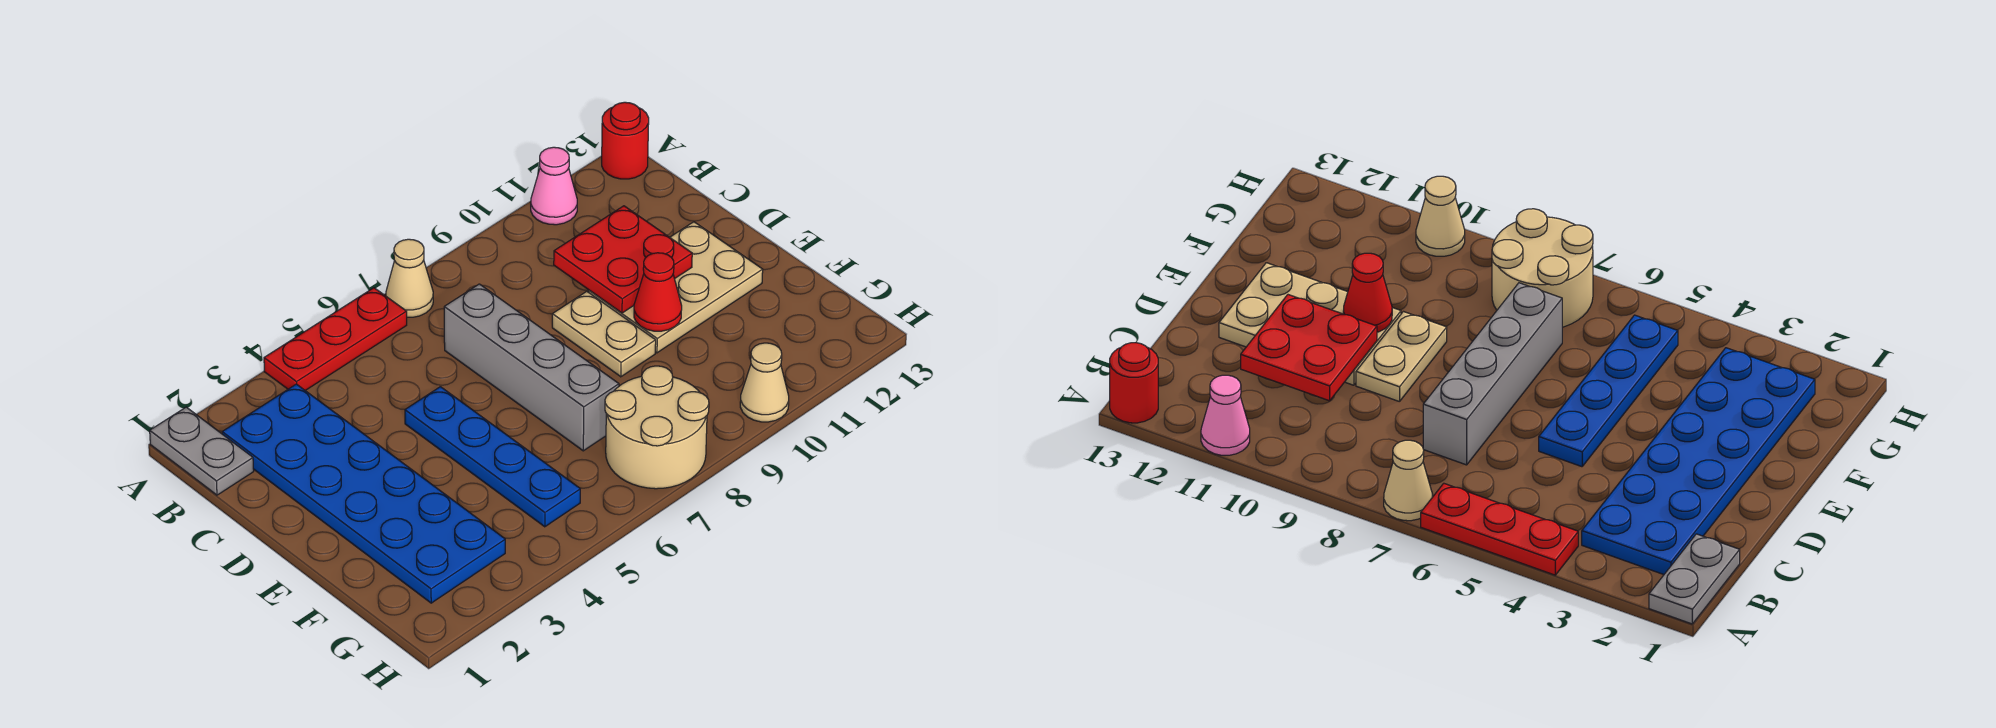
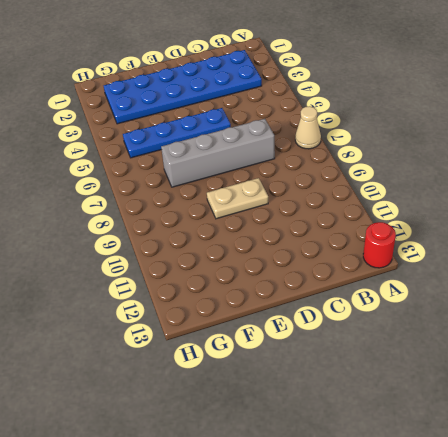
none -> grey plate A1:B1 level 1
none -> red plate A4:A6 level 1
none -> pink cone A11 level 1

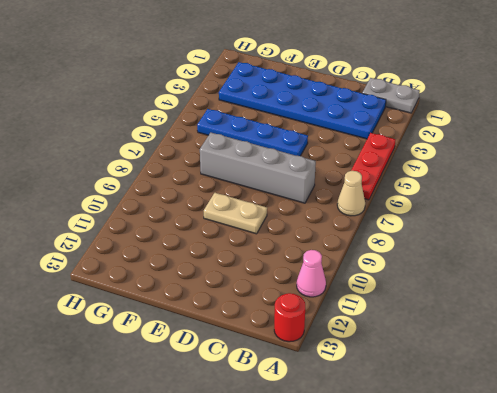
none -> tan plate D10:E12 level 1
none -> tan round brick G7:H8 level 1
none -> tan cone H10 level 1

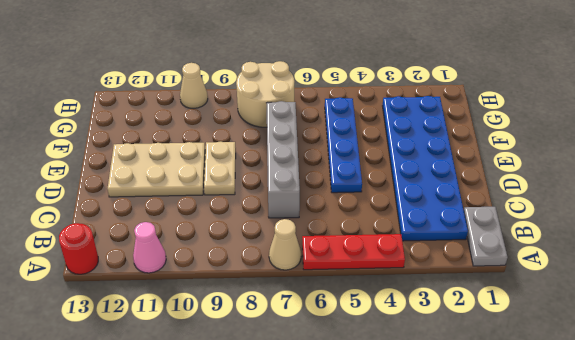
none -> red plate C10:D11 level 2
none -> red cone E10 level 2

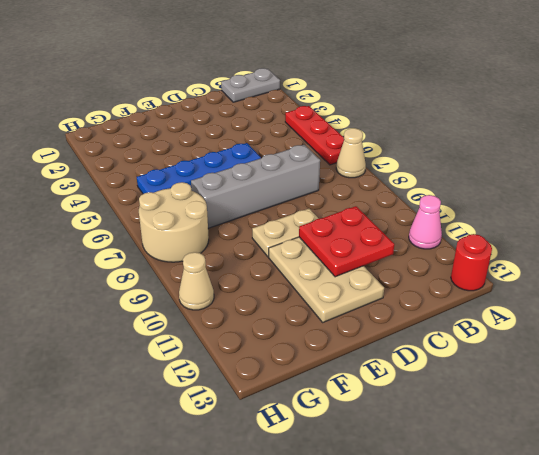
none -> blue plate B2:G3 level 1
none -> red cone E10 level 2

